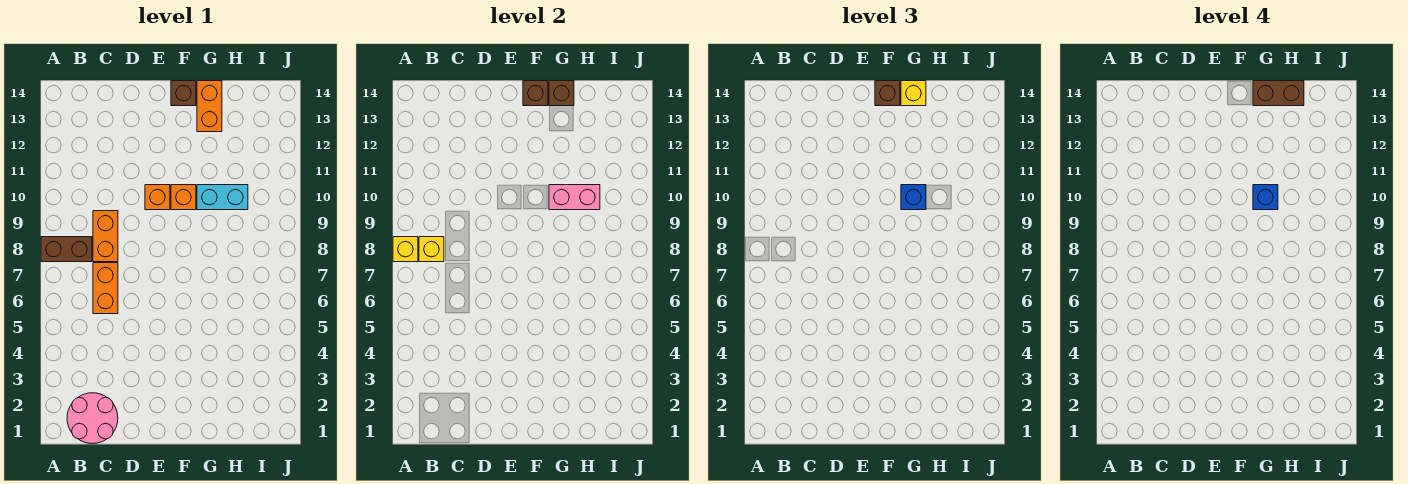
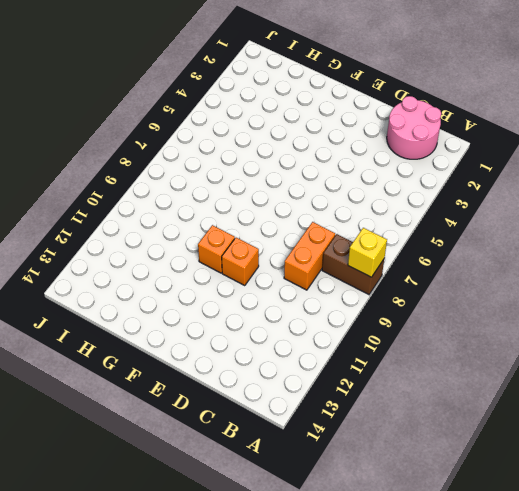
none -> orange brick C6:C7 level 1
none -> brown brick F14 level 1
none -> cyan brick G10:H10 level 1

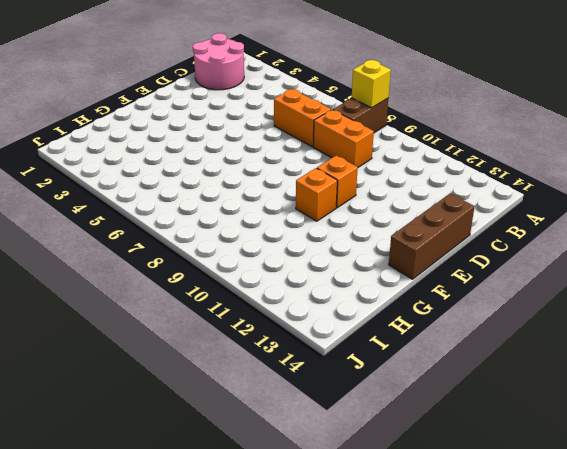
brown brick D14:F14 level 1 -> brown brick F14 level 1
none -> cyan brick G10:H10 level 1
none -> orange brick G13:G14 level 1
none -> yellow brick B8 level 2

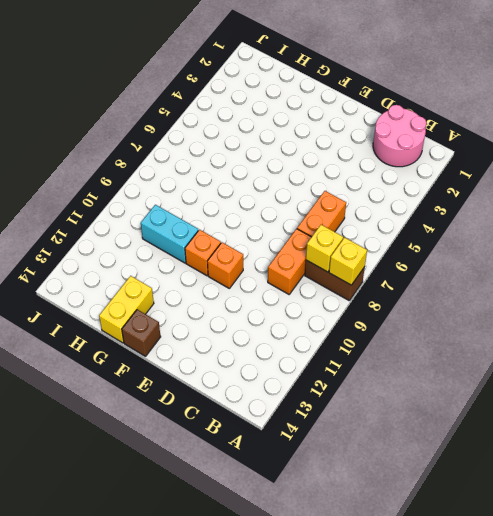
yellow brick G13:G14 level 1 -> orange brick G13:G14 level 1
none -> brown brick F14 level 2
none -> pink brick G10:H10 level 2
none -> brown brick G14 level 2

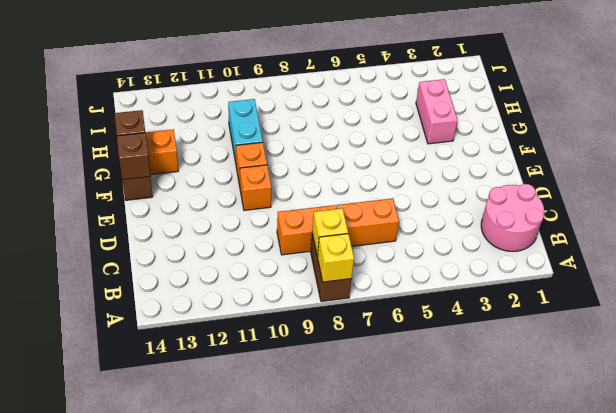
pink brick G3:H3 level 1 -> pink brick G10:H10 level 2
none -> brown brick F14 level 3
none -> blue brick G10 level 3
none -> yellow brick G14 level 3

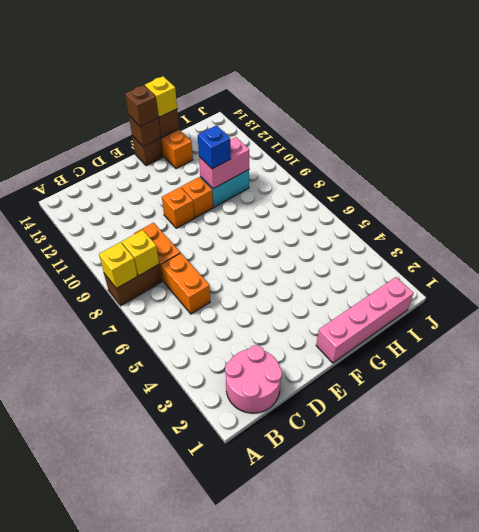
pink brick F1:I1 level 1 -> none
none -> blue brick G10 level 4
none -> brown brick G14:H14 level 4

